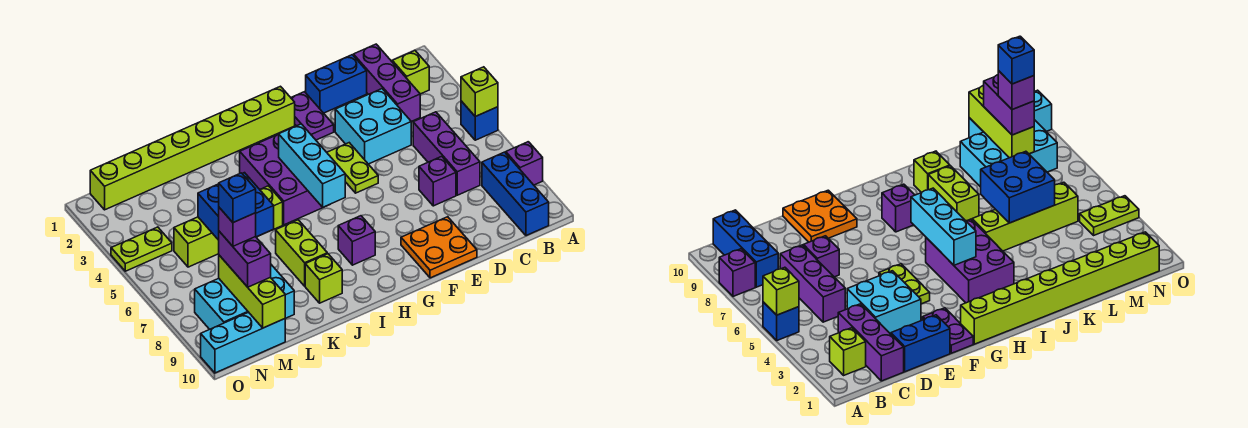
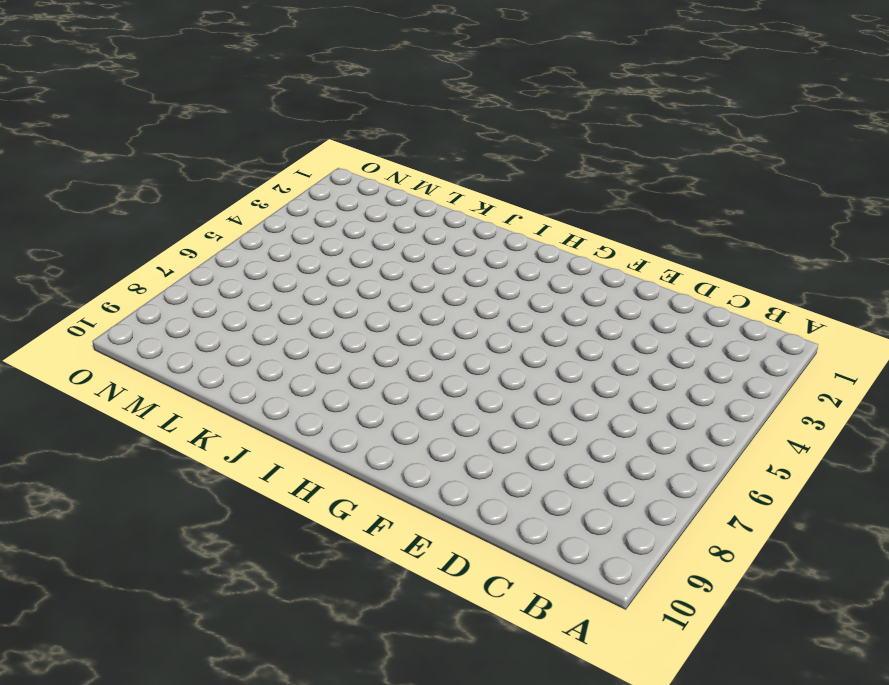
none -> blue brick A5 level 1
none -> purple brick A8 level 1
none -> lime brick B2 level 1

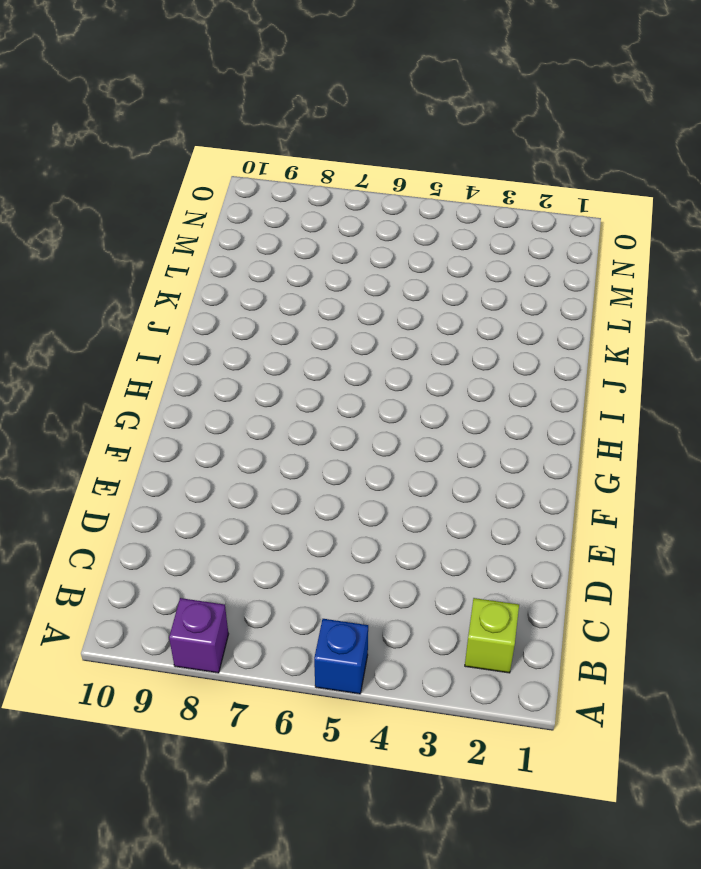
none -> blue brick B8:B10 level 1
none -> purple brick C1:C3 level 1
none -> purple brick C5:C7 level 1

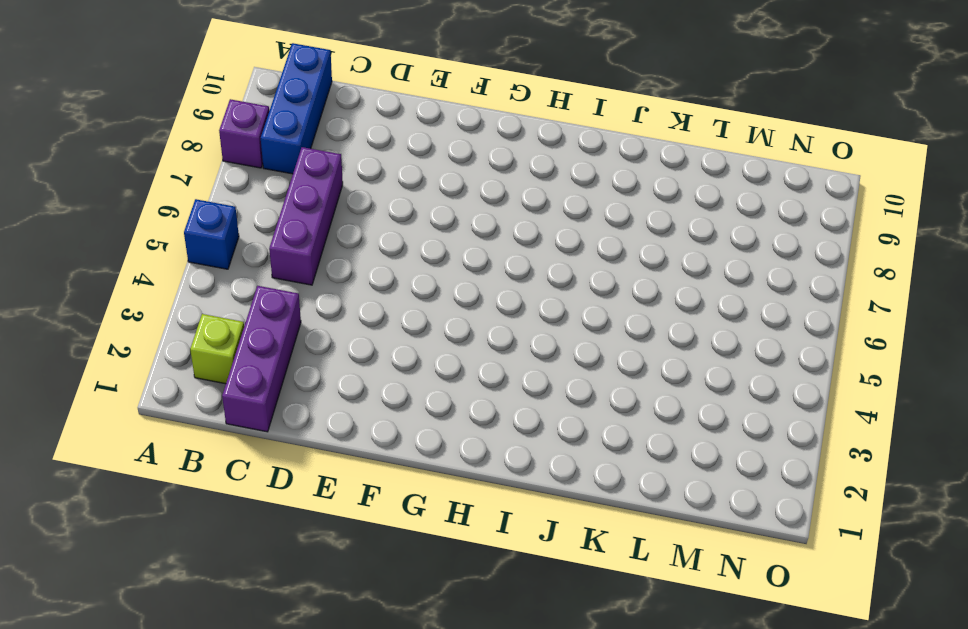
none -> blue brick D1:E1 level 1
none -> cyan brick D3:E4 level 1
none -> purple brick D7 level 1

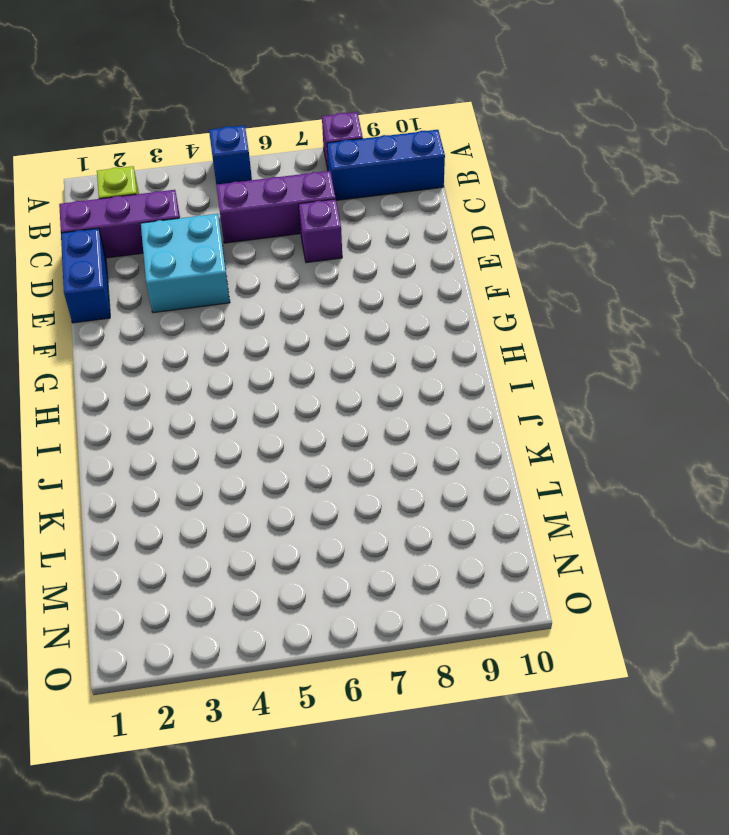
none -> orange plate E9:F10 level 1
none -> purple plate F1:F2 level 1
none -> lime plate F4:F5 level 1

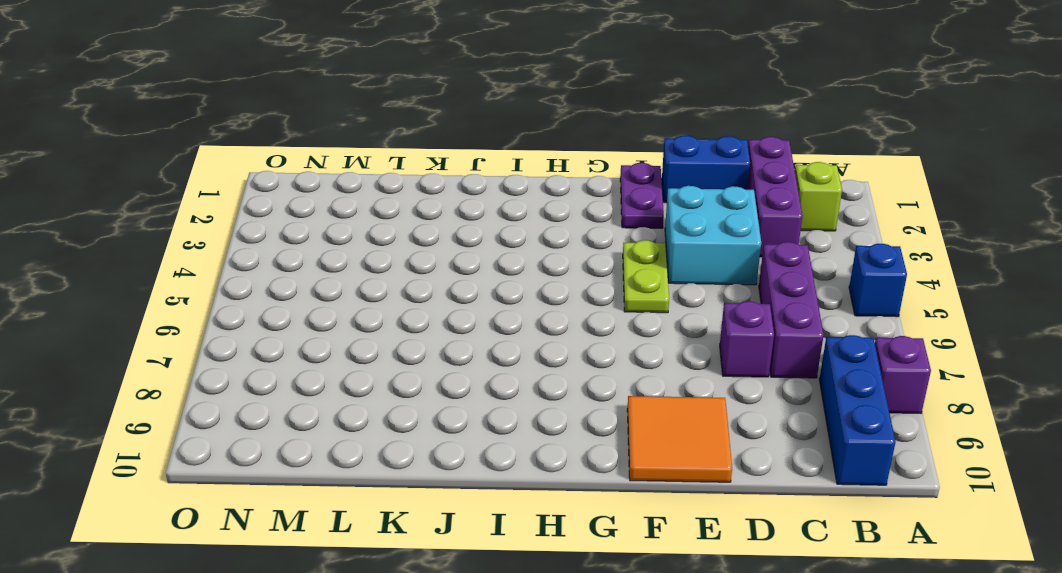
orange tile E9:F10 level 1 -> orange plate E9:F10 level 1
none -> lime brick G1:N1 level 1
none -> purple brick H3:I5 level 1
none -> purple brick H8 level 1

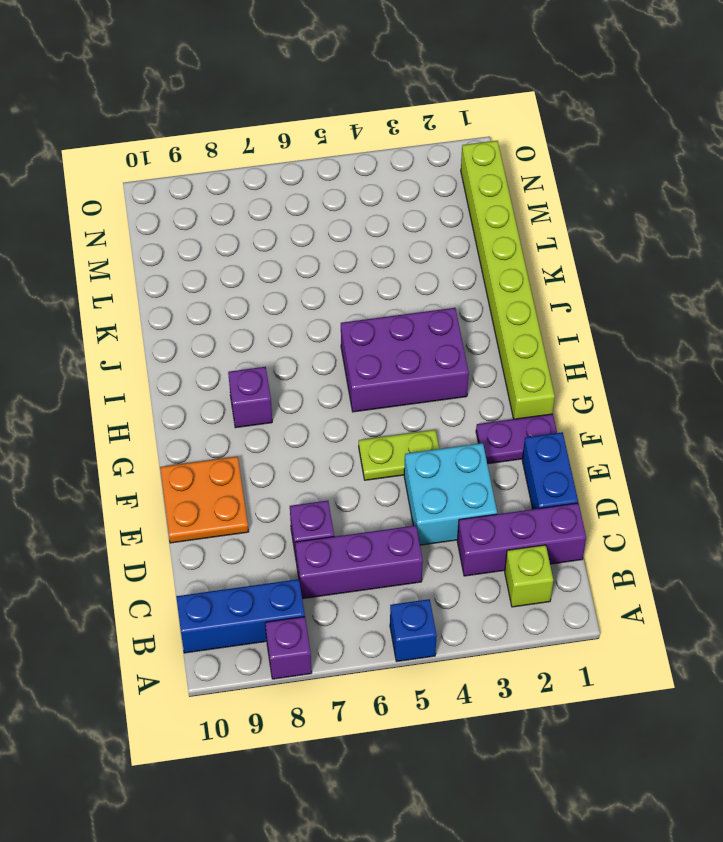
none -> lime brick J5:M5 level 1
none -> lime brick J7:J8 level 1
none -> lime brick J9 level 1

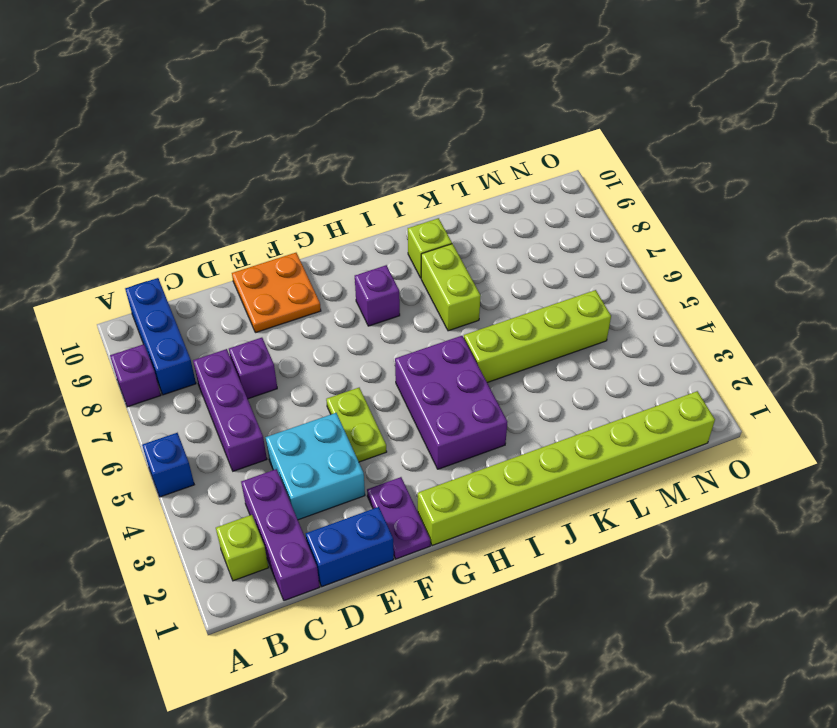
none -> cyan brick L8:N9 level 1
none -> cyan brick M10:O10 level 1
none -> lime plate N4:O4 level 1

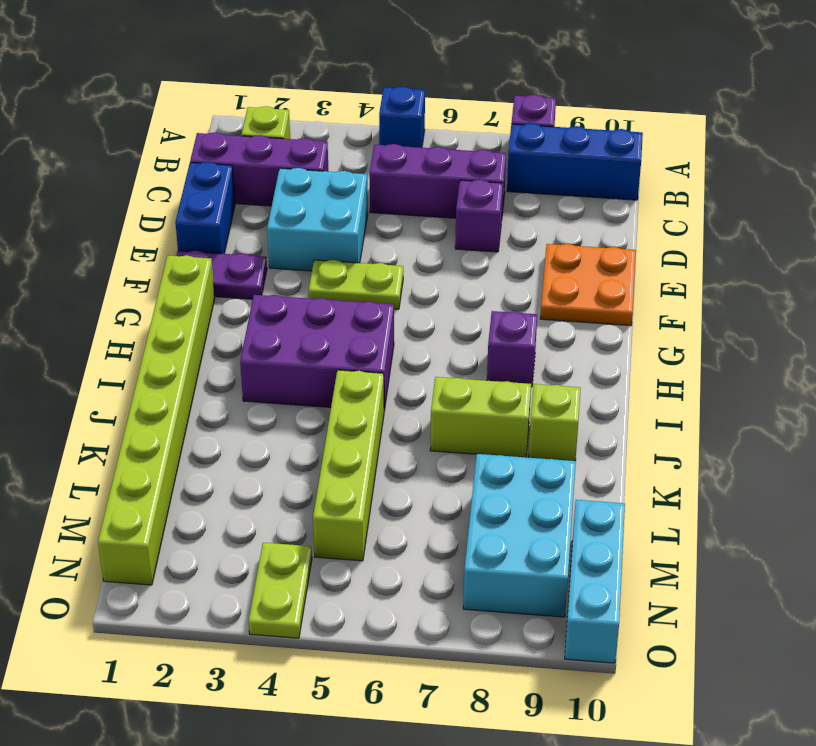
none -> lime brick A5 level 2
none -> cyan brick H4:H6 level 2
none -> blue brick K5:L6 level 2

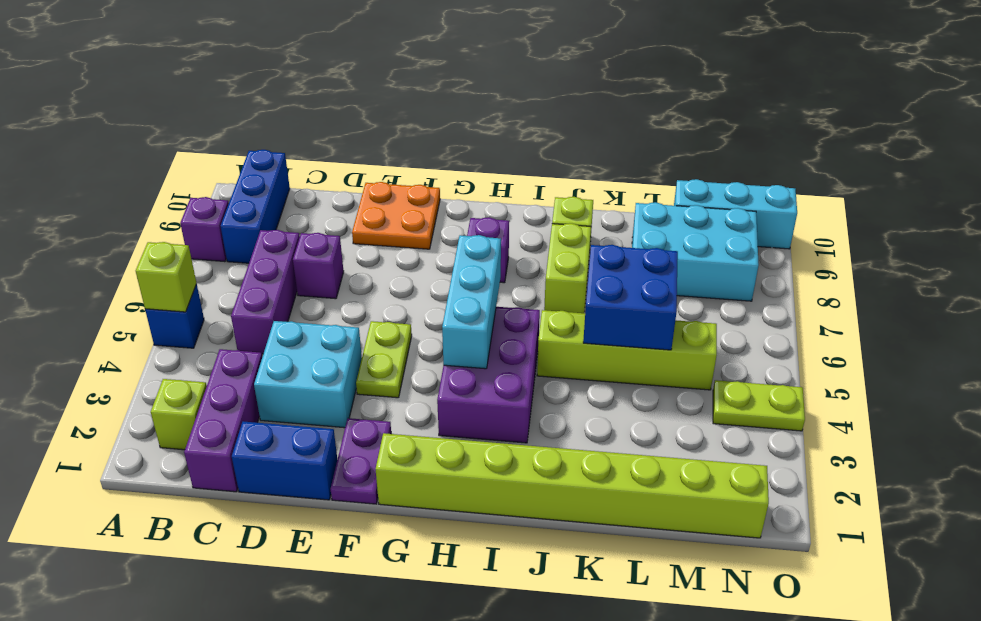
none -> lime brick M8:M10 level 2
none -> purple brick M8:M9 level 3
none -> purple brick M8 level 4

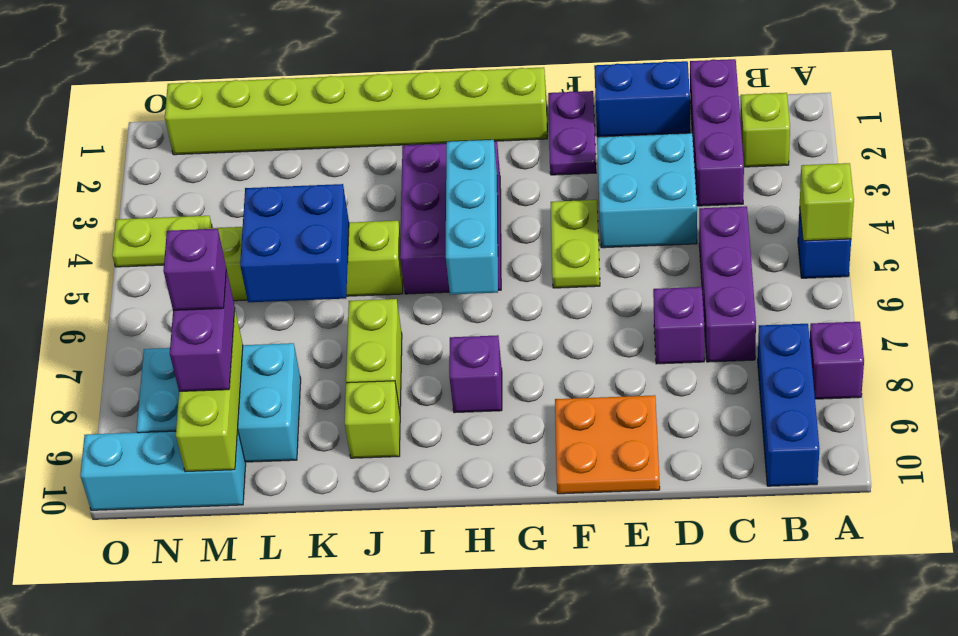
none -> blue brick M8 level 5

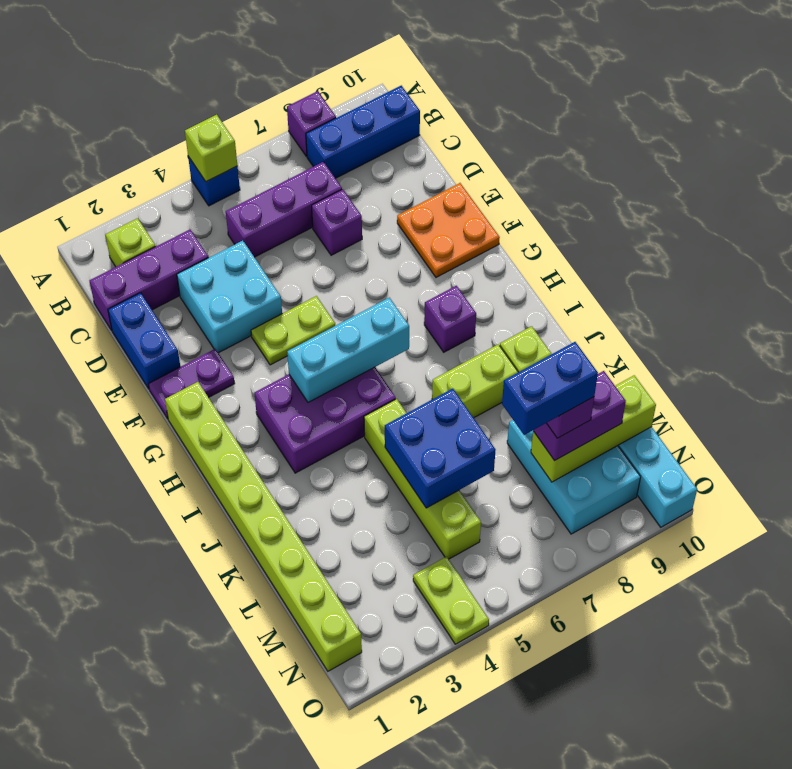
blue brick M7:M8 level 5 -> blue brick M8 level 5

